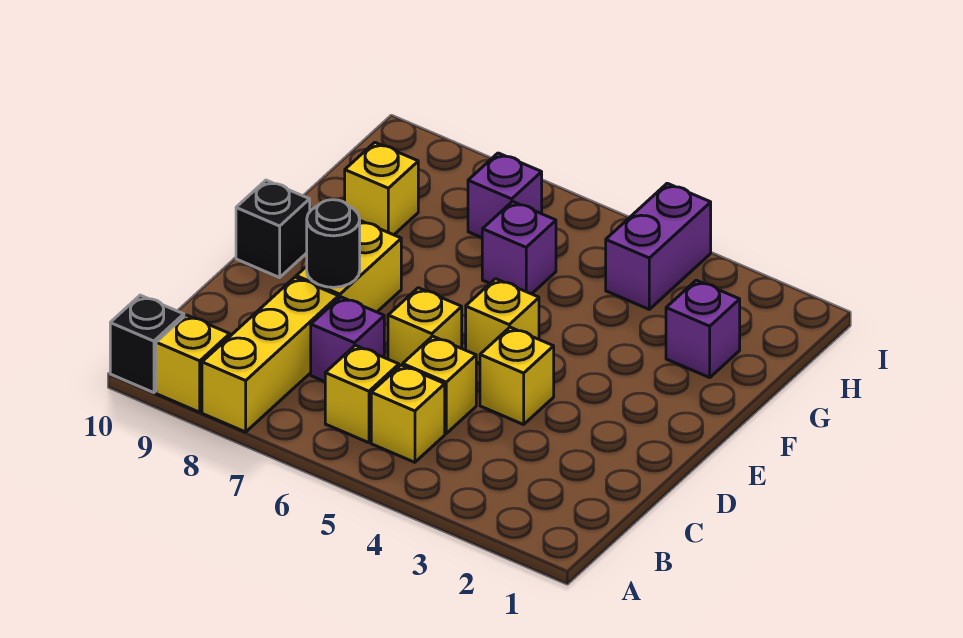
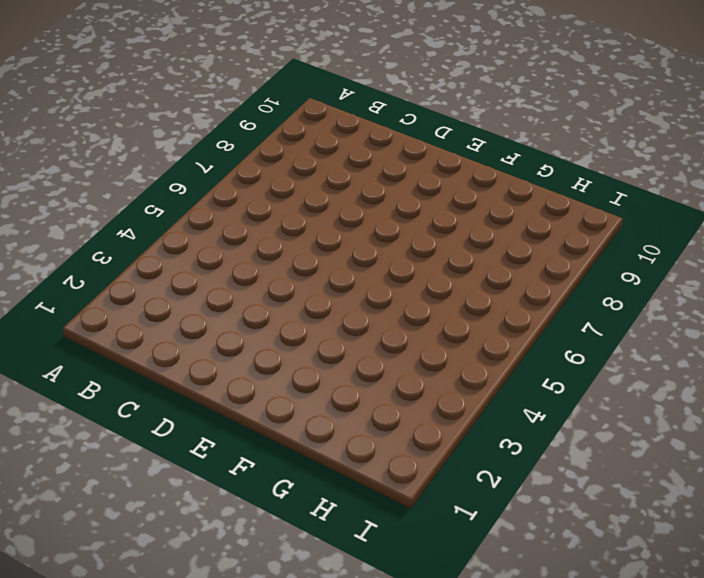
none -> yellow brick A8:C8 level 1
none -> yellow brick A9 level 1
none -> black brick A10 level 1

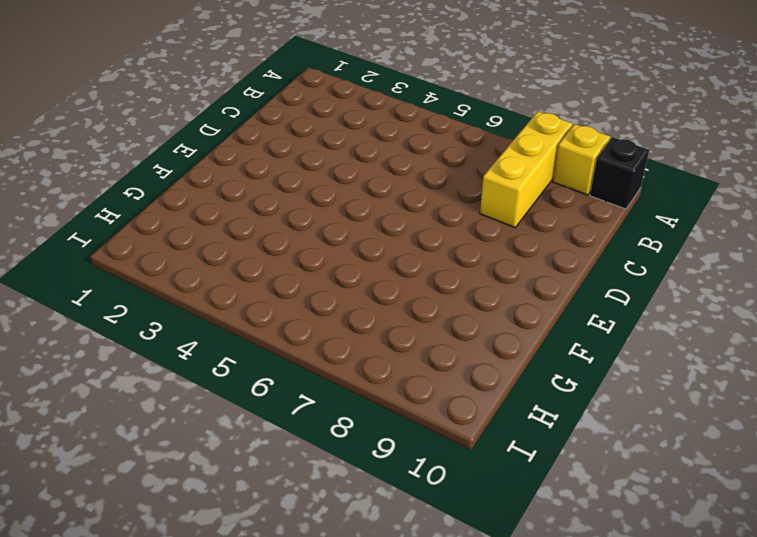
none -> yellow brick B5 level 1
none -> yellow brick B6 level 1
none -> yellow brick C5 level 1

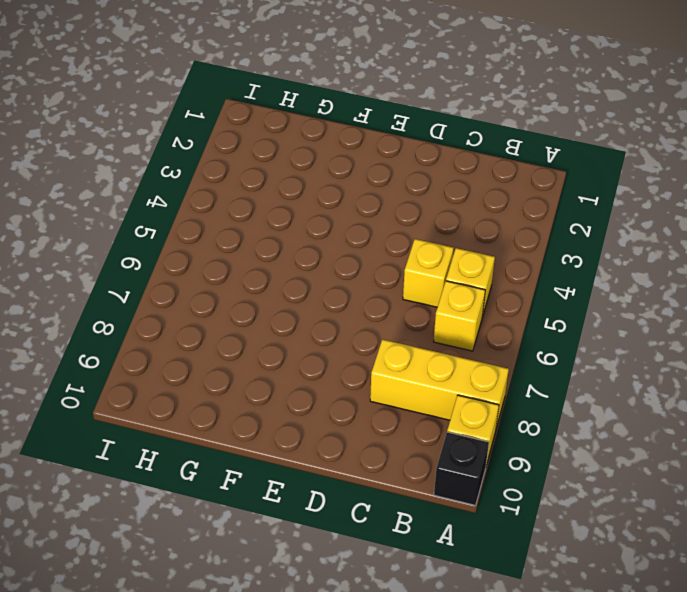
none -> purple brick C7 level 1
none -> yellow brick D4 level 1
none -> yellow brick D6 level 1

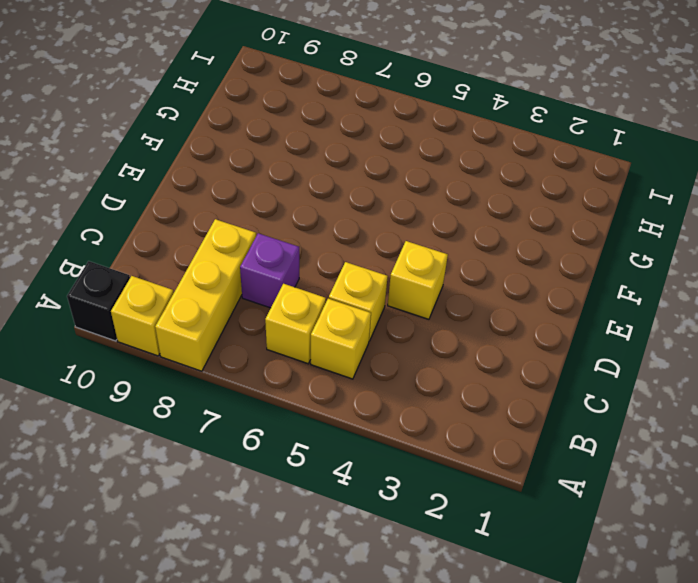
none -> yellow brick D6 level 1
none -> yellow brick D8:E8 level 1
none -> yellow brick E5 level 1

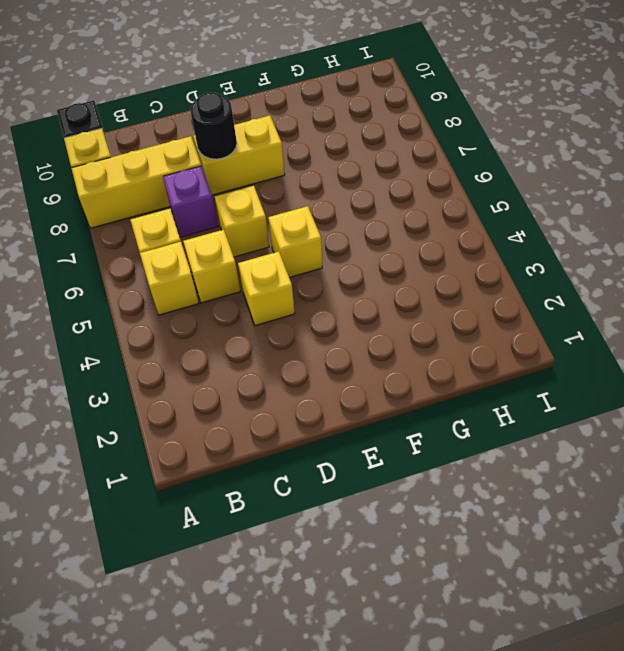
none -> black brick E10 level 1
none -> purple brick G2 level 1
none -> purple brick G6 level 1

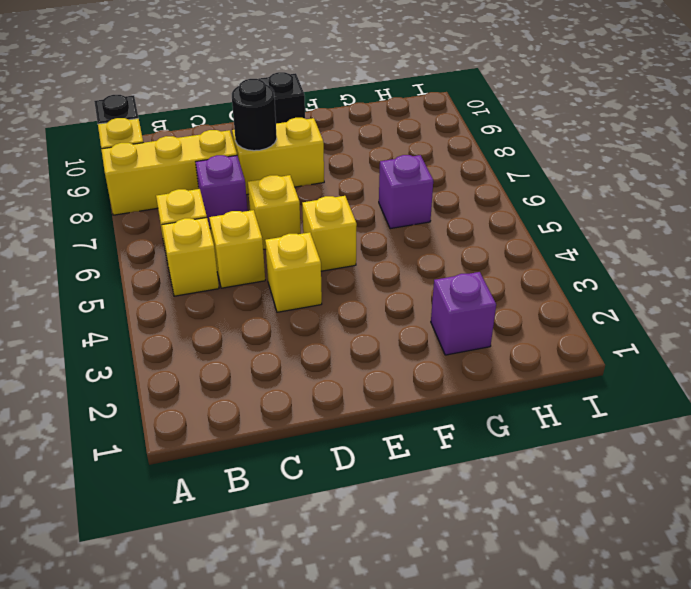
none -> yellow brick G9 level 1
none -> purple brick H4:I4 level 1
none -> purple brick H7 level 1

